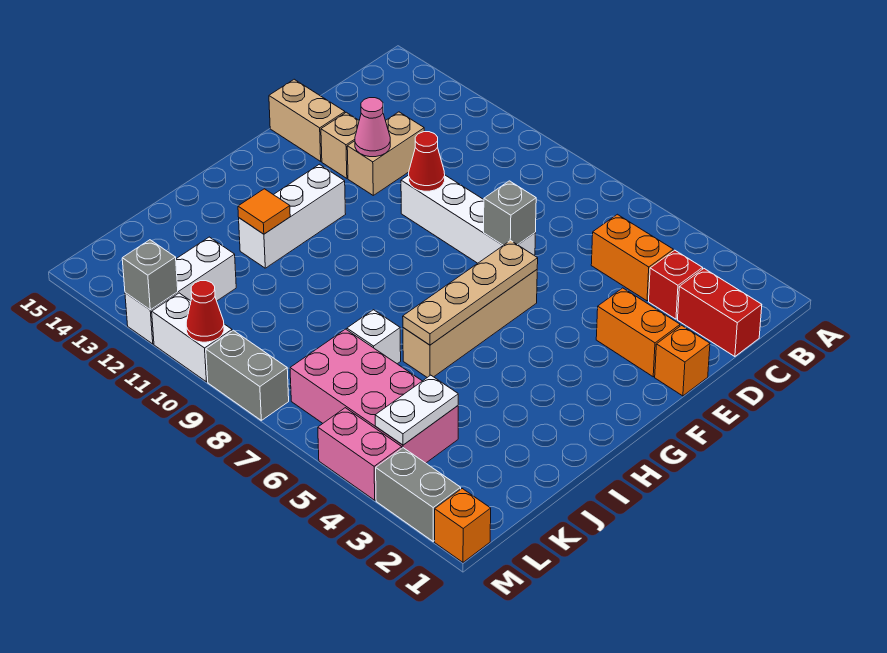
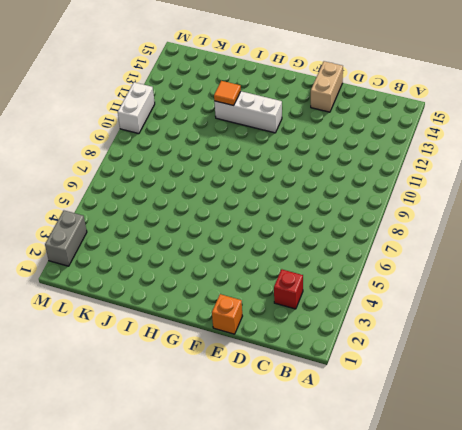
none -> red brick C1:C2 level 1
none -> orange brick C4:C5 level 1
none -> tan brick D12:E12 level 1

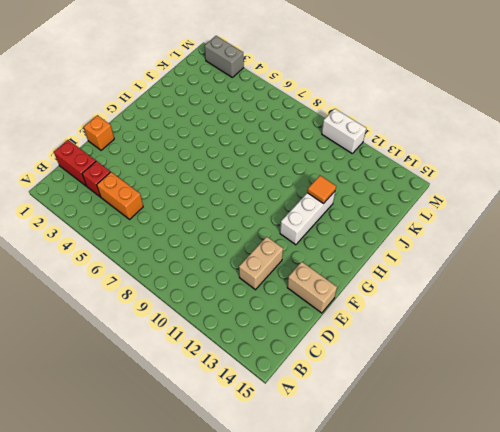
none -> orange brick E2:E3 level 1
none -> white brick E7:E10 level 1
none -> tan brick E13 level 1

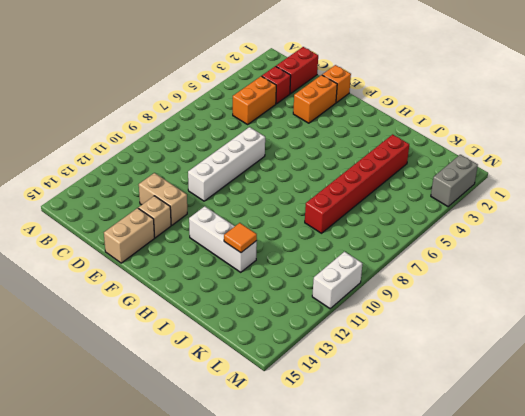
red brick J3:J8 level 1 -> white brick J7 level 1
none -> tan brick F6:I6 level 1
none -> pink brick K4:L7 level 1
none -> white brick K12:M12 level 1

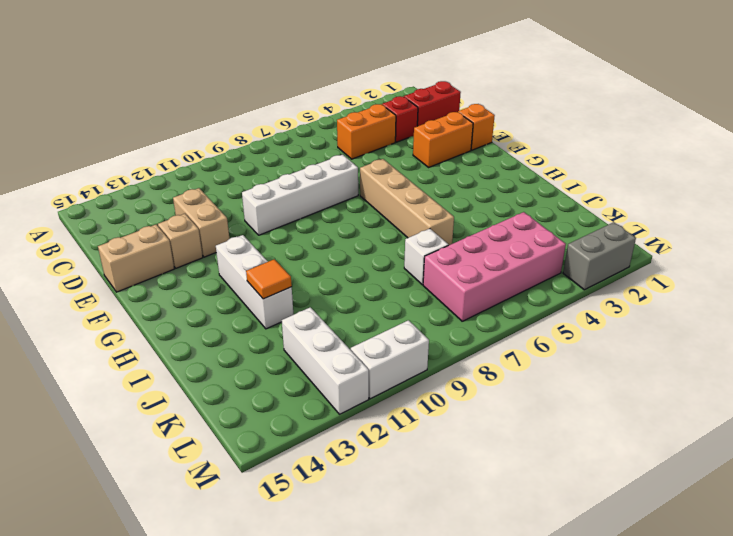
none -> orange brick M1 level 1
none -> pink brick M4:M5 level 1
none -> grey brick M8:M9 level 1

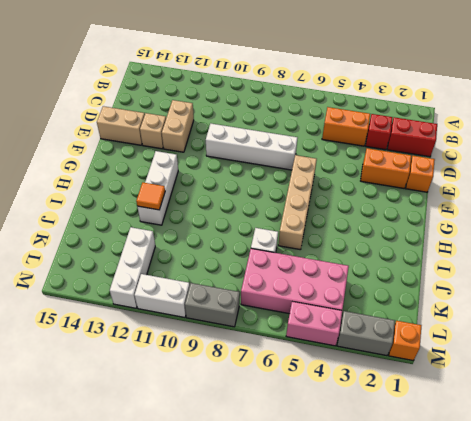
none -> grey brick E7 level 2
none -> red cone E10 level 2
none -> pink cone E12 level 2

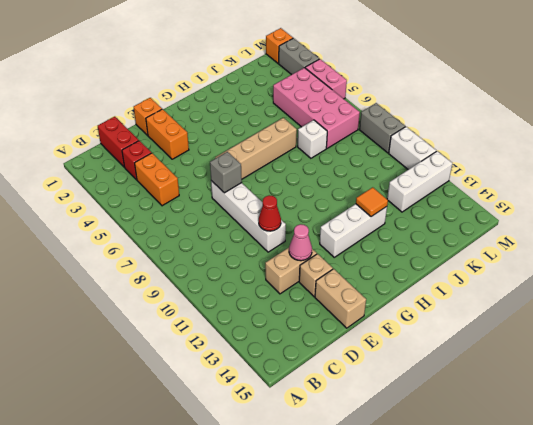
none -> tan plate F6:I6 level 2
none -> white plate K4:L4 level 2
none -> red cone M10 level 2

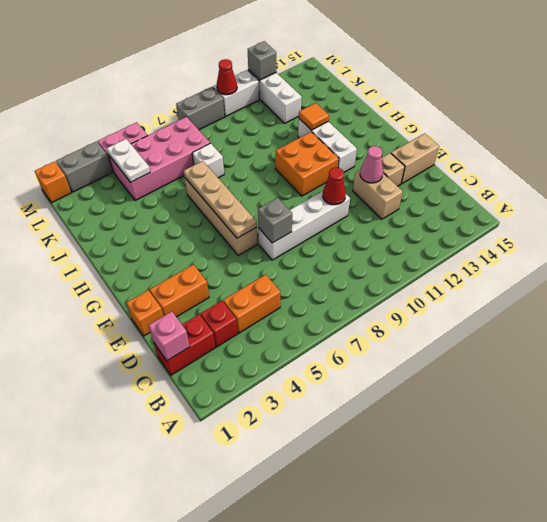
pink brick C1 level 2 -> none
orange brick G10:H11 level 1 -> none

